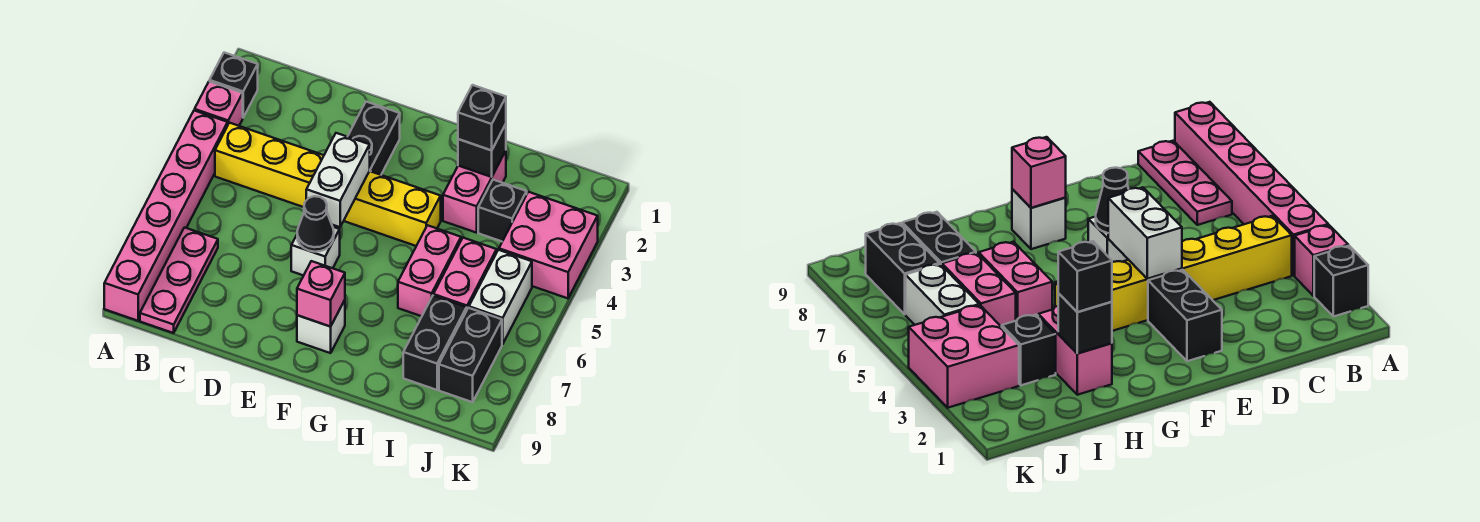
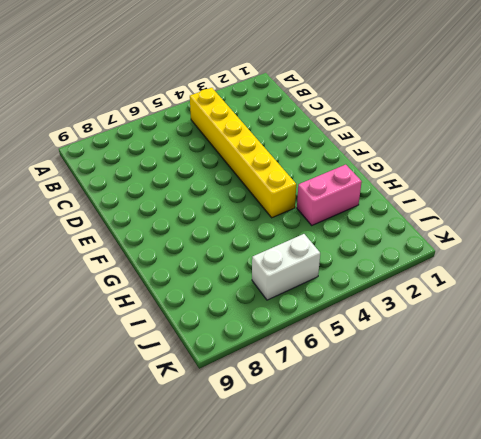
none -> black brick A2 level 1
none -> pink brick A3 level 1
none -> pink brick A4:A9 level 1

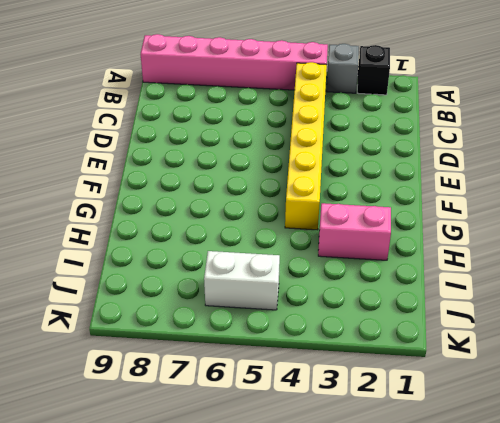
grey brick A3 level 1 -> pink brick A3 level 1
none -> pink plate B7:B9 level 1
none -> black brick E2:E3 level 1
none -> white brick E6 level 1

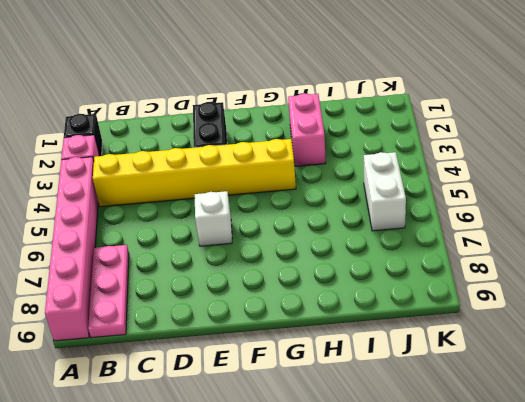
none -> white brick F8 level 1
none -> pink brick H5:H6 level 1
none -> black brick I3 level 1

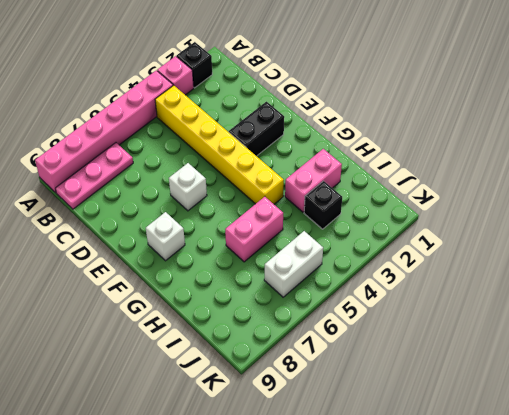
none -> pink brick I5:I6 level 1
none -> black brick I7:I8 level 1
none -> pink brick J3:K4 level 1

